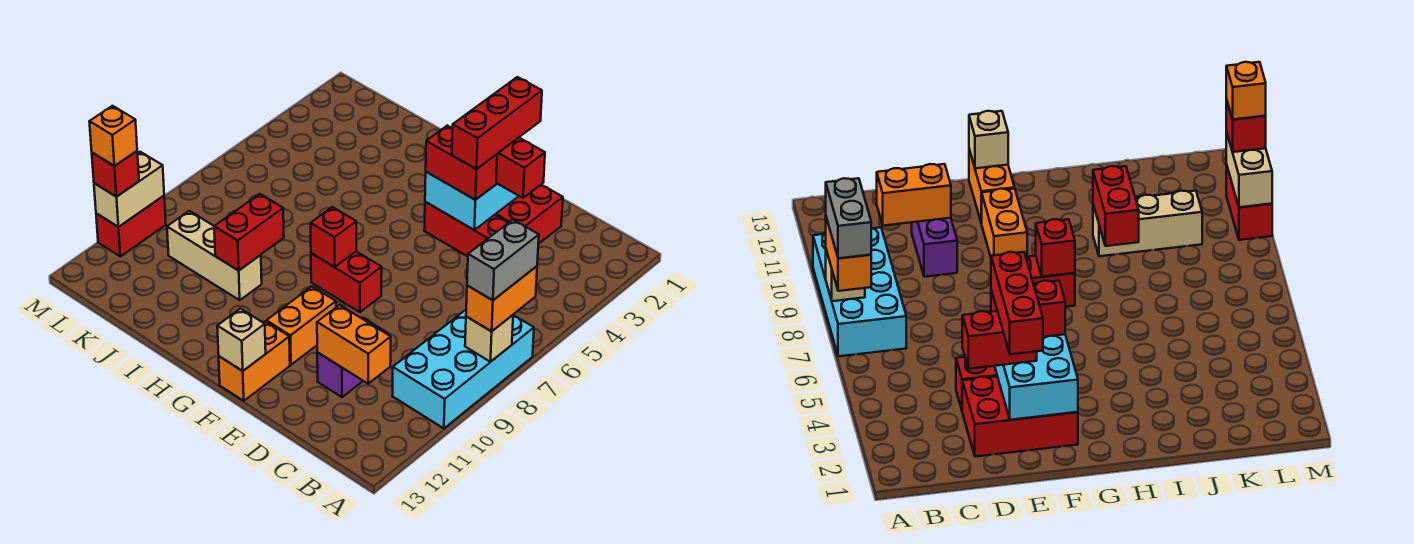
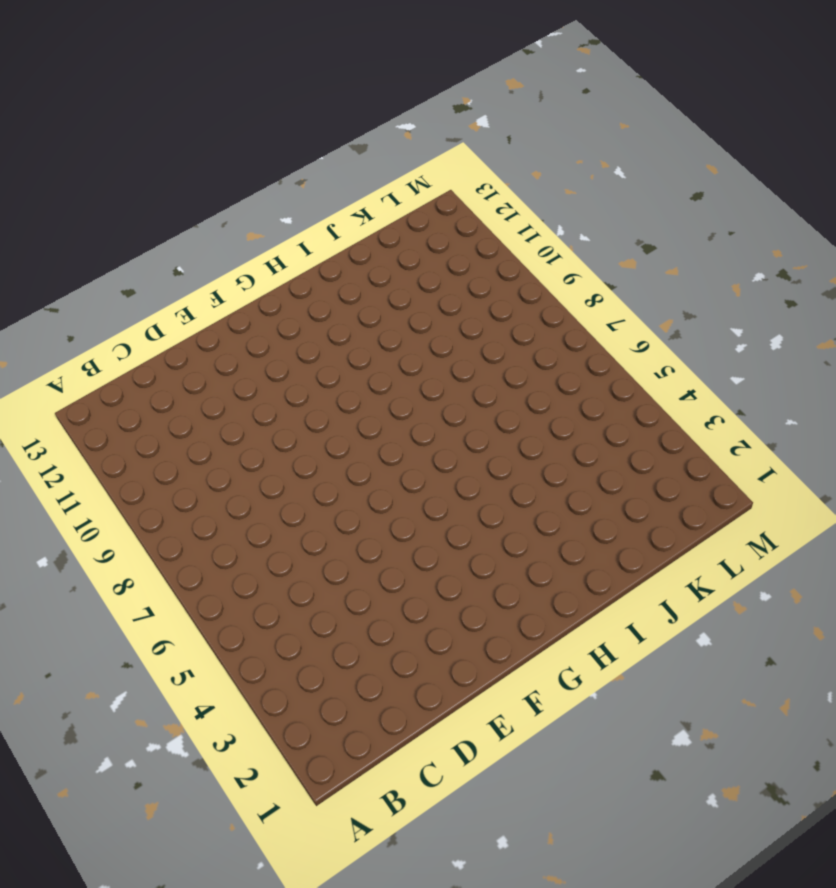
none -> cyan brick A7:B10 level 1
none -> red brick D2:F3 level 1
none -> red brick D4:F4 level 1

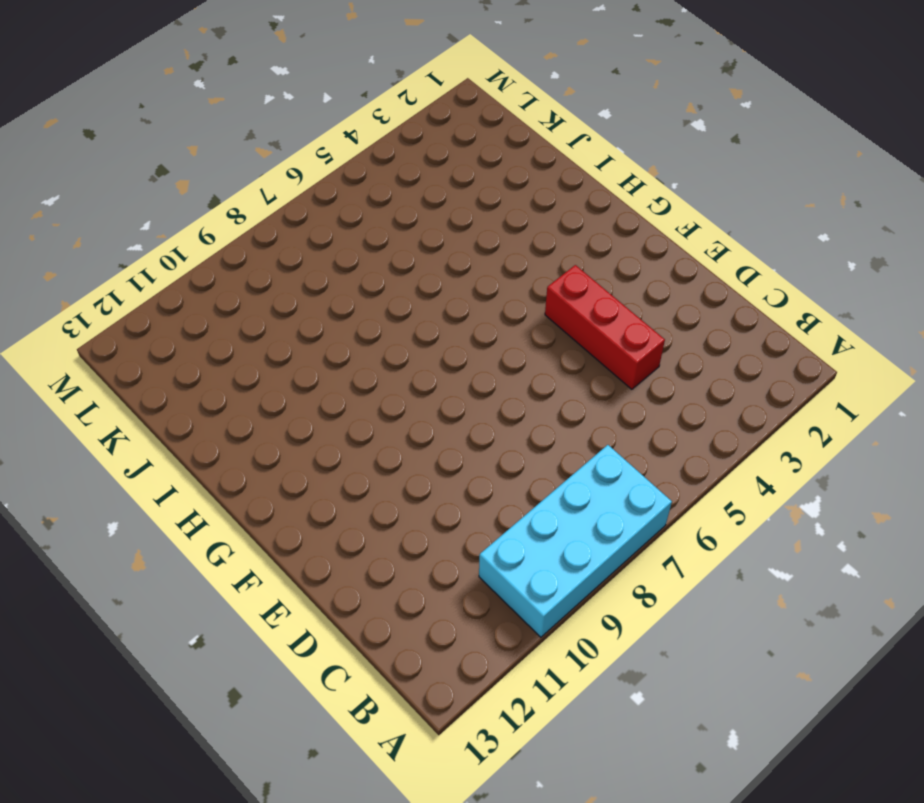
none -> red brick D2:F3 level 1
none -> purple brick D10:D11 level 1
none -> red brick F8:G8 level 1

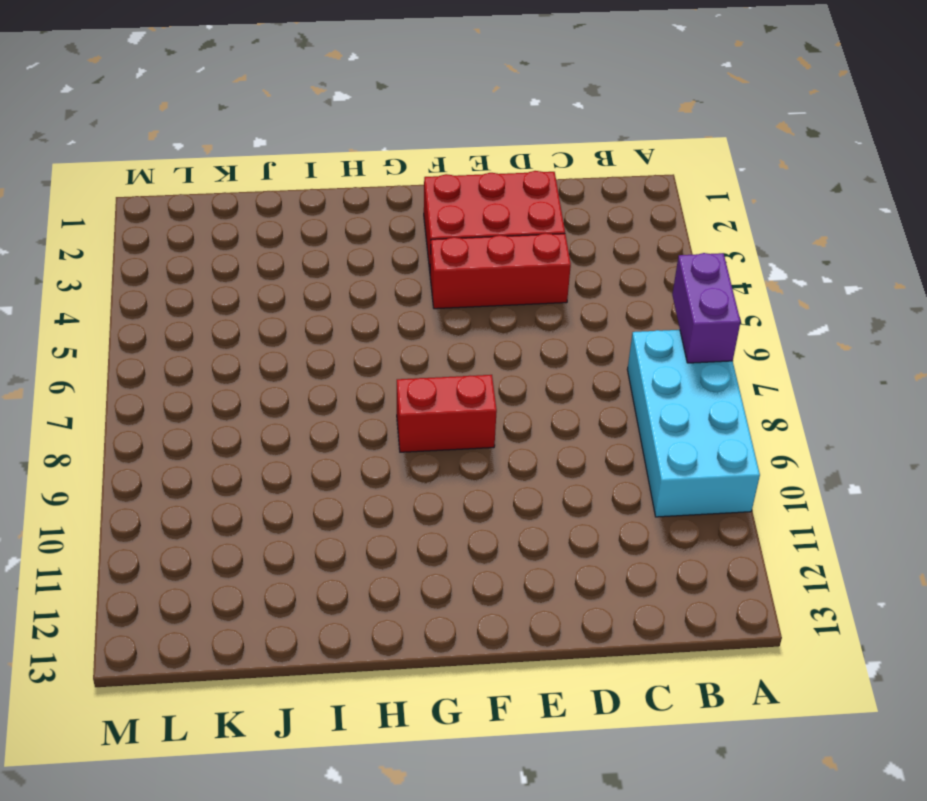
purple brick A6:A7 level 2 -> purple brick D10:D11 level 1
none -> orange brick F10:F11 level 1
none -> orange brick F12:F13 level 1
none -> tan brick I10:K10 level 1

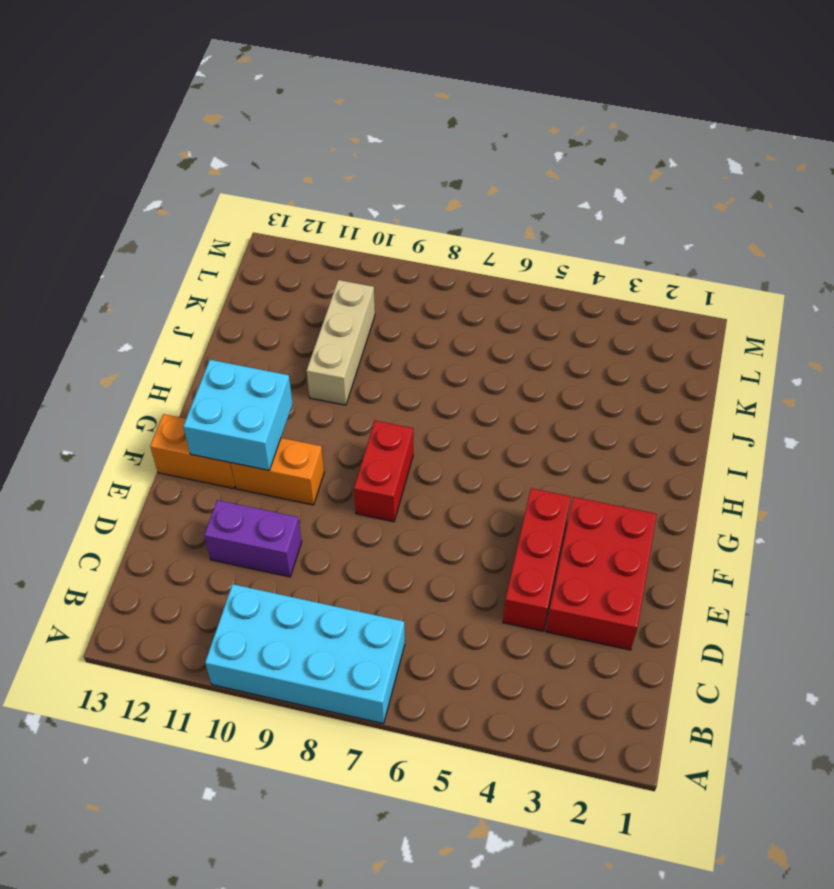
cyan brick F11:G12 level 2 -> none
none -> red brick M10:M11 level 1
none -> tan brick A8 level 2
none -> orange brick C11:D11 level 2

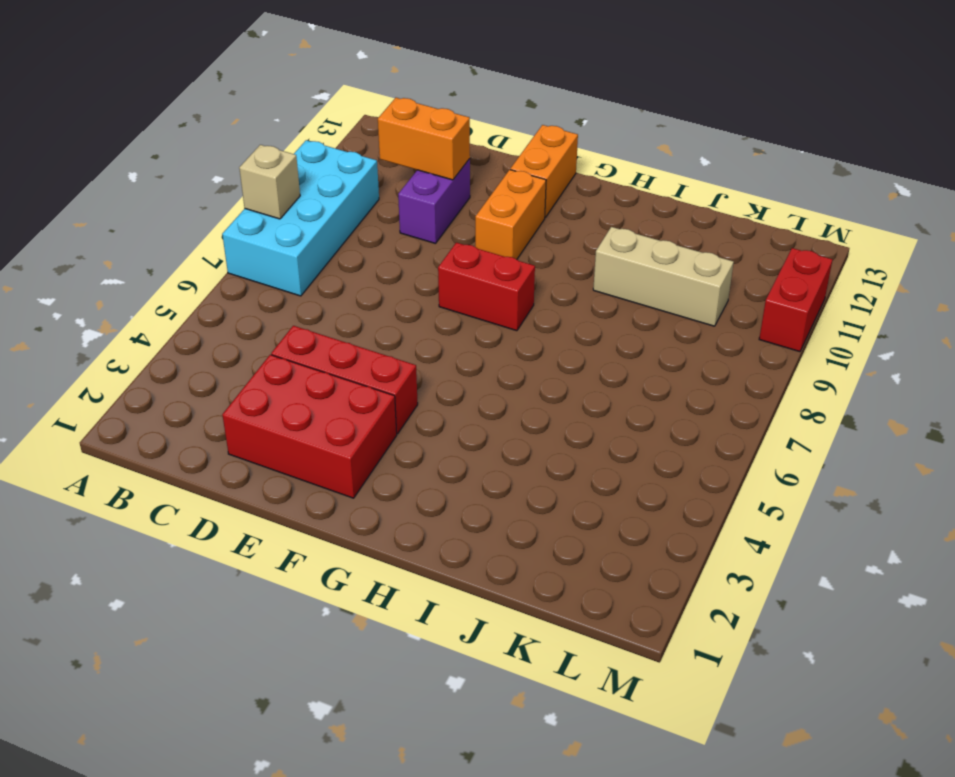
none -> cyan brick E2:F4 level 2
none -> tan brick F13 level 2
none -> red brick G8 level 2

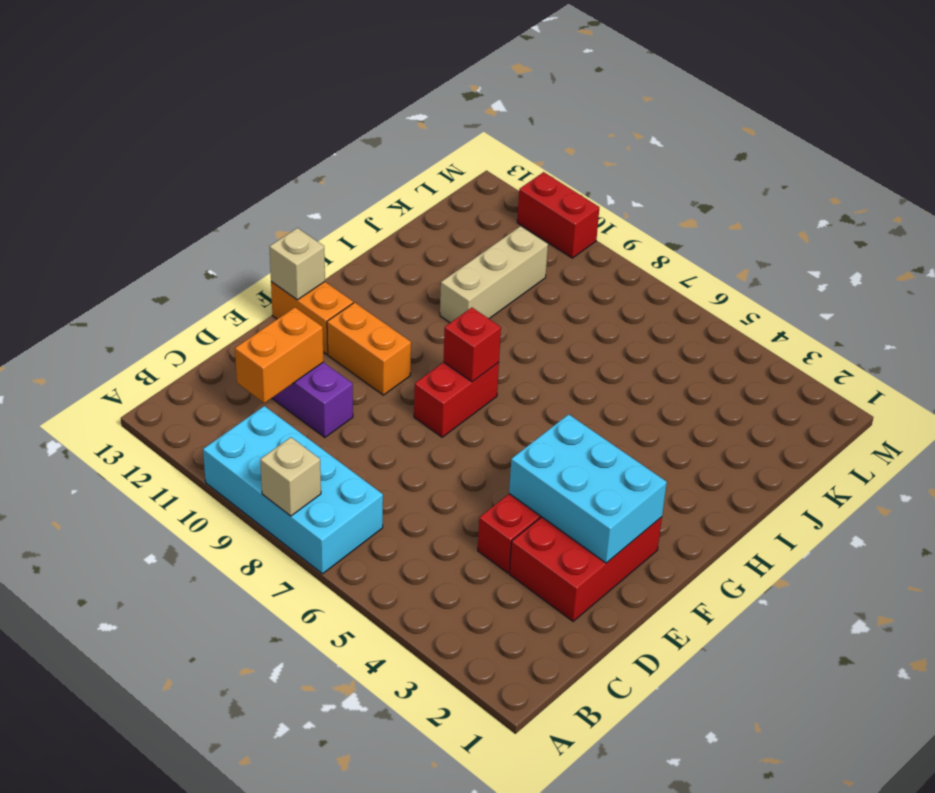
none -> red brick I9:I10 level 2
none -> tan brick M10:M11 level 2
none -> orange brick A7:A8 level 3

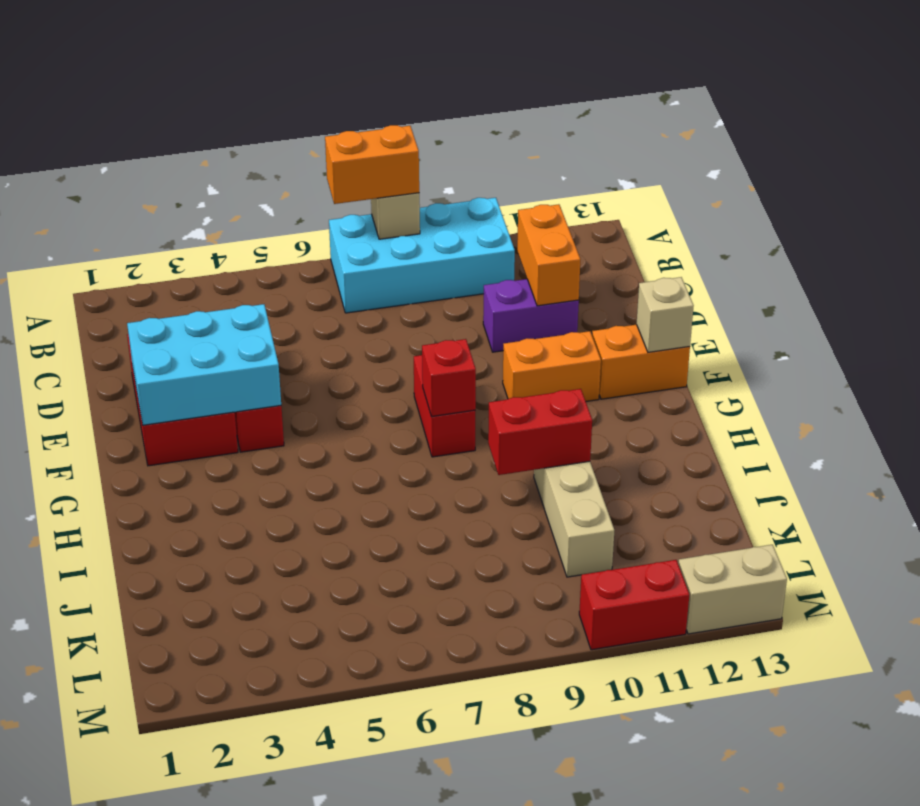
tan brick M12:M13 level 1 -> tan brick M10:M11 level 2
none -> red brick D3:E3 level 3
none -> red brick E4:F4 level 3
none -> red brick M11 level 3

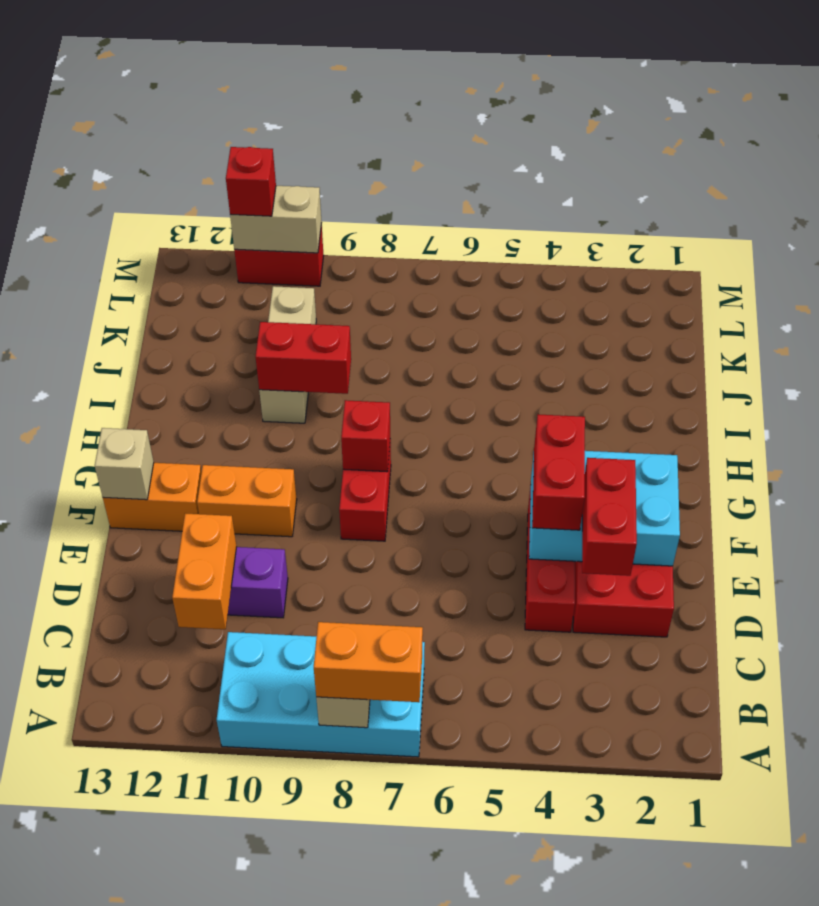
none -> grey brick A7:A8 level 4
none -> red brick E2:E4 level 4
none -> orange brick M11 level 4

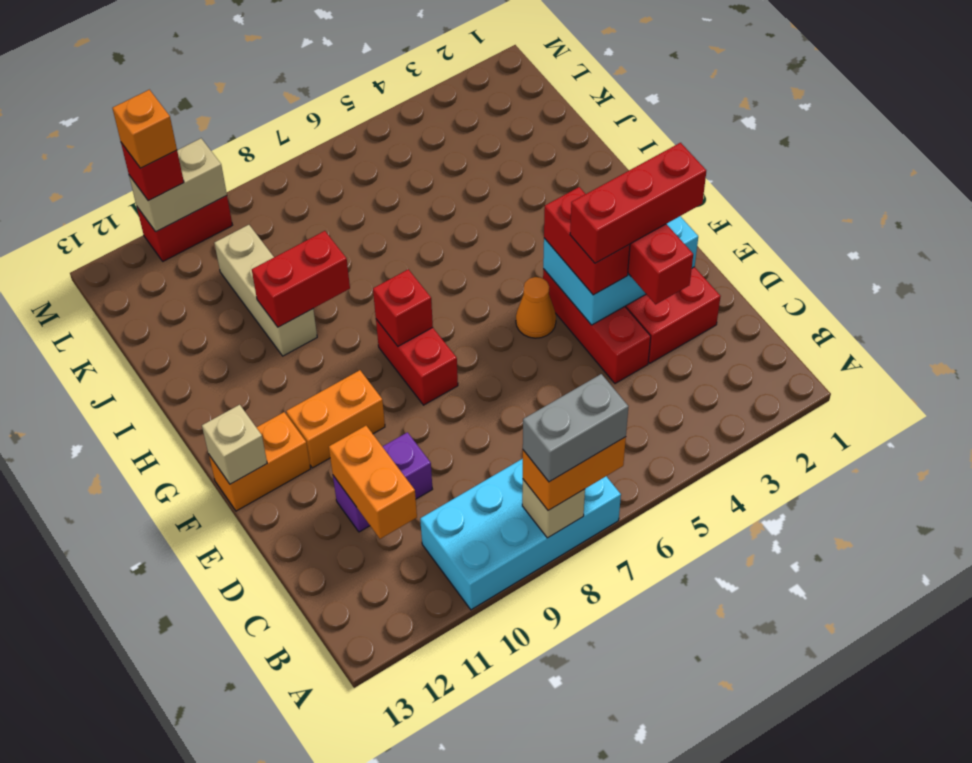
orange cone F5 level 1 -> none

